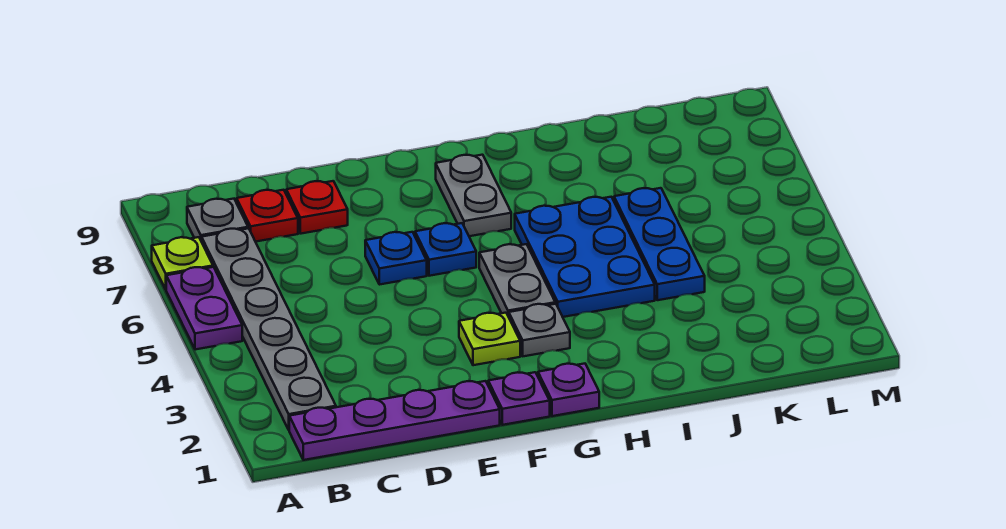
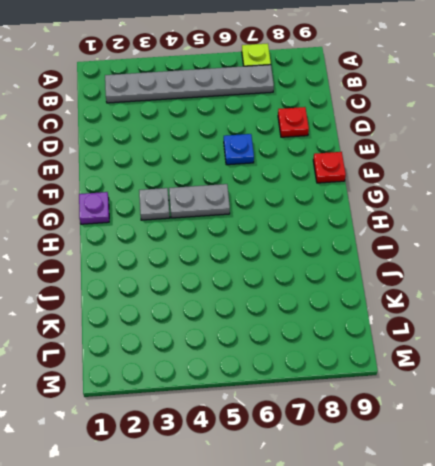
red plate F9 level 1 -> red plate C8 level 1
none -> purple plate A5:A6 level 1
none -> purple plate B1:E1 level 1
none -> grey plate B8 level 1

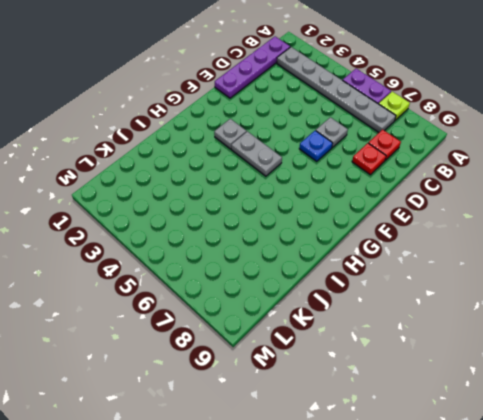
grey plate D6 level 1 -> grey plate B8 level 1
none -> purple plate F1 level 1
none -> lime plate F3 level 1
none -> blue plate F6 level 1

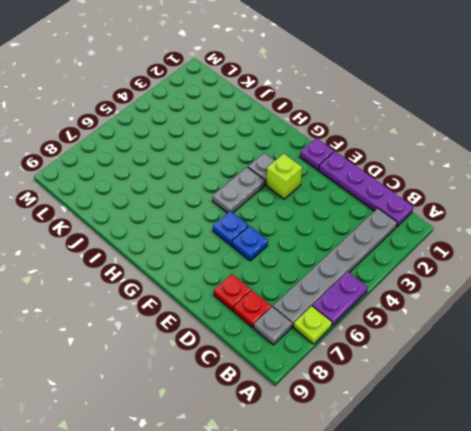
lime brick F3 level 1 -> lime plate F3 level 1
none -> purple plate G1 level 1
none -> grey plate G7:G8 level 1
none -> blue plate H4:I6 level 1

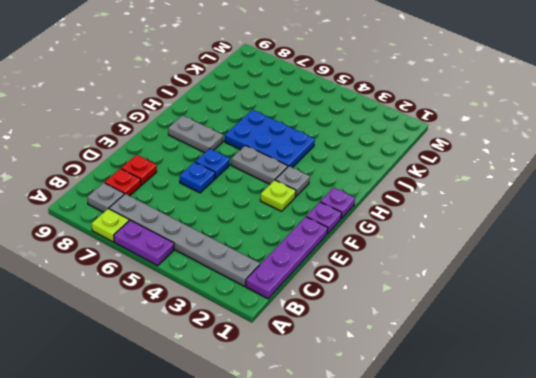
none -> blue plate J4:J6 level 1

